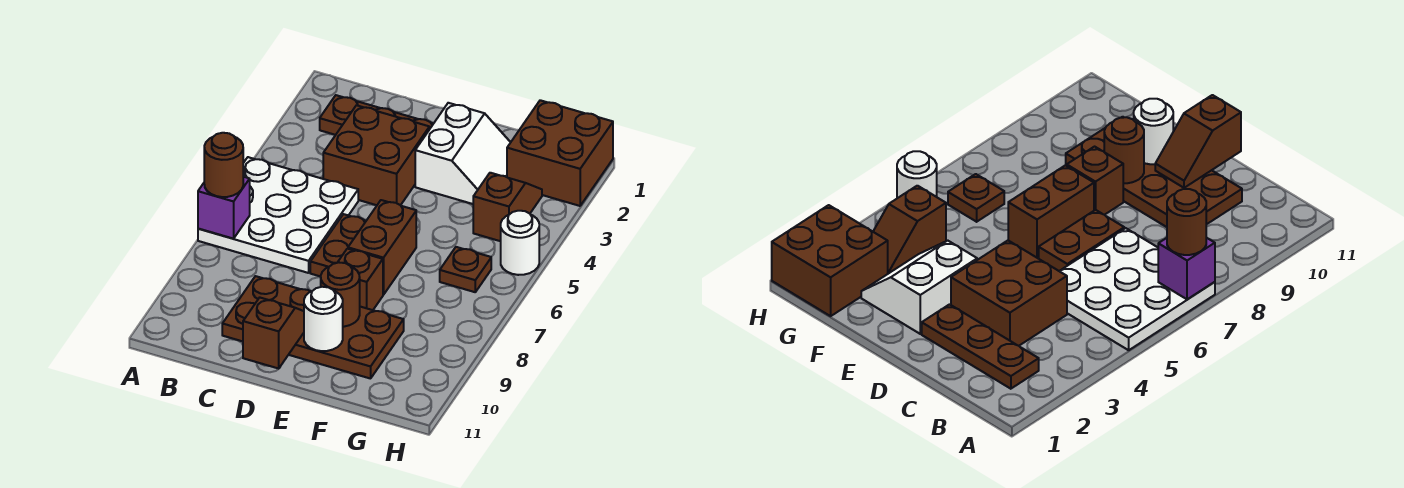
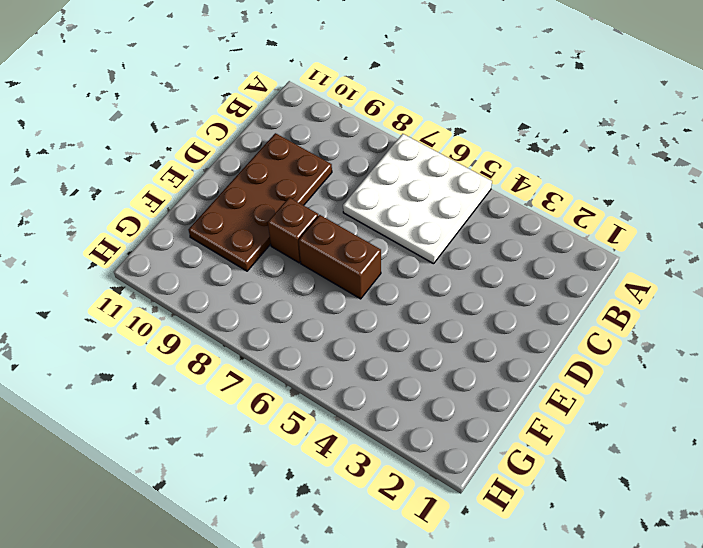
none -> brown plate B2:D2 level 1
none -> brown brick C3:D4 level 1
none -> brown plate D6:D7 level 1

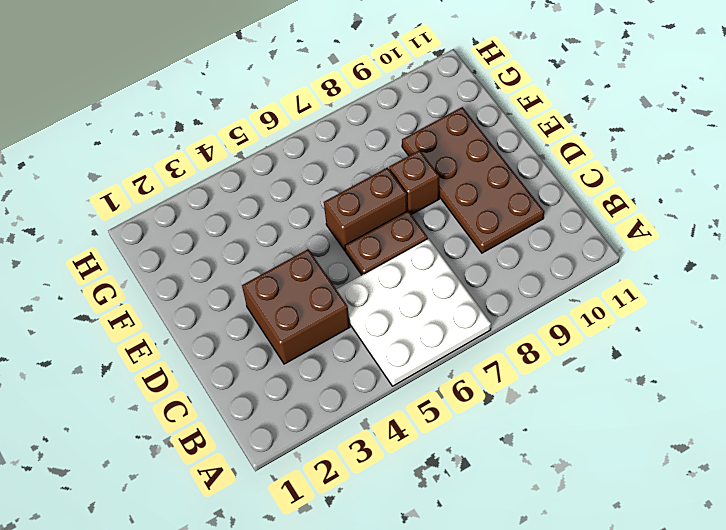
none -> brown plate B2:D2 level 1
none -> white slope E2:F3 level 1 top E
none -> brown brick G1:H2 level 1

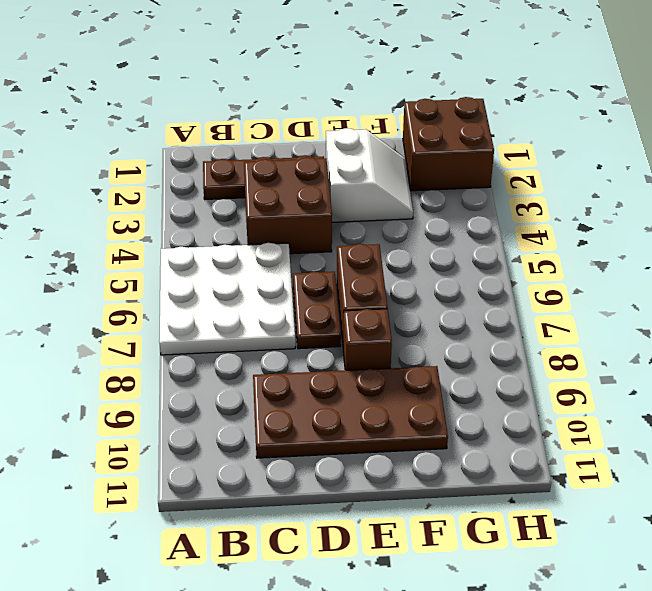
none -> brown slope G3:G4 level 1 top 4
none -> brown plate G6 level 1
none -> white round brick H5 level 1

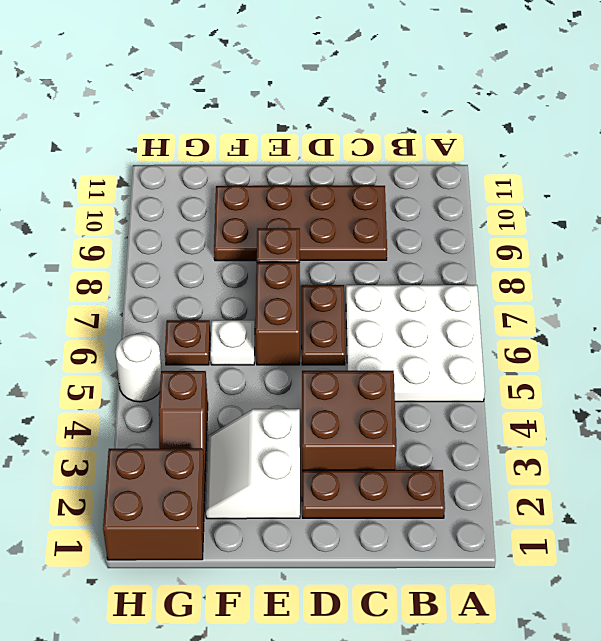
white plate F6 level 1 -> none
none -> purple brick A7 level 2
none -> brown slope D10:D11 level 2 top 11
none -> brown round brick E9 level 2

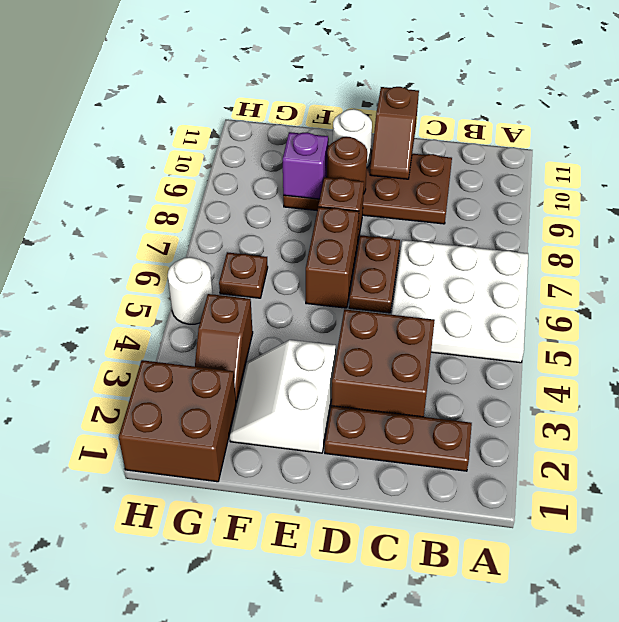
purple brick F9 level 2 -> purple brick A7 level 2
none -> brown round brick A7 level 3

